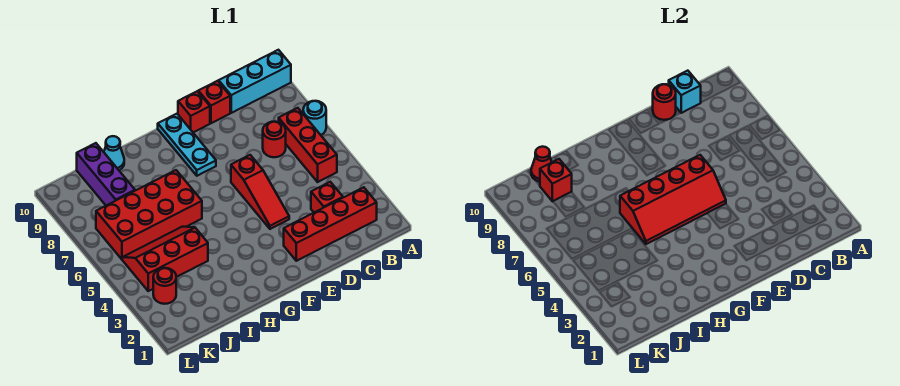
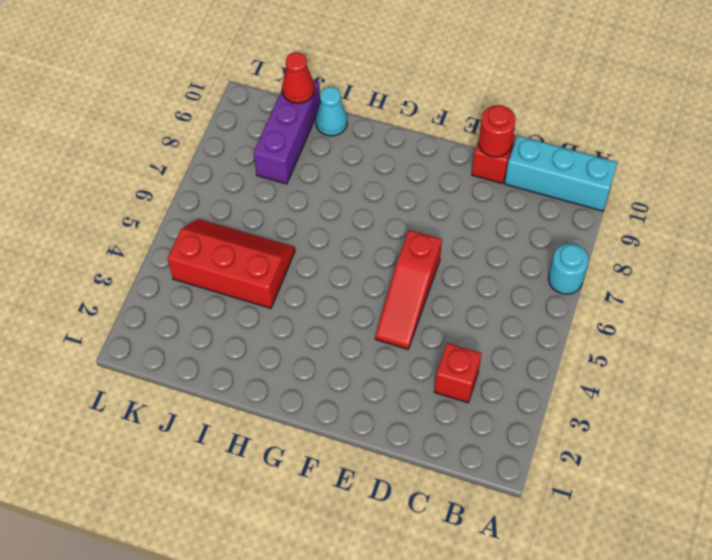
none -> red brick B2:E2 level 1
none -> red brick B5:B7 level 1
none -> red round brick C7 level 1

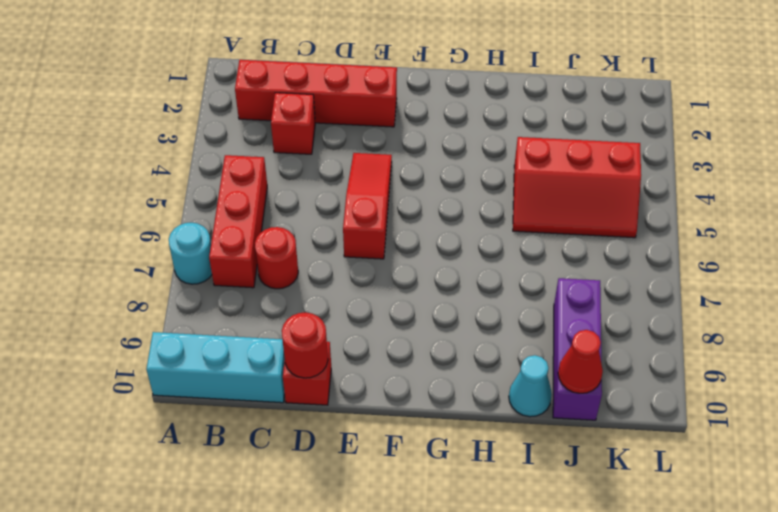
none -> red brick E10 level 1
none -> cyan plate F8:F10 level 1
none -> red brick H6:K7 level 1

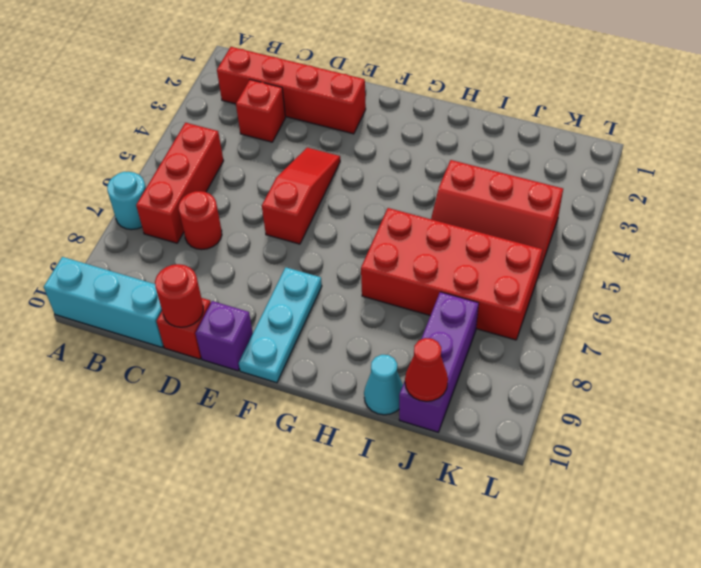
purple brick E10 level 1 -> red brick E10 level 1
none -> red round brick K3 level 1
none -> cyan brick C10 level 2
none -> red slope E5:H6 level 2 top 6

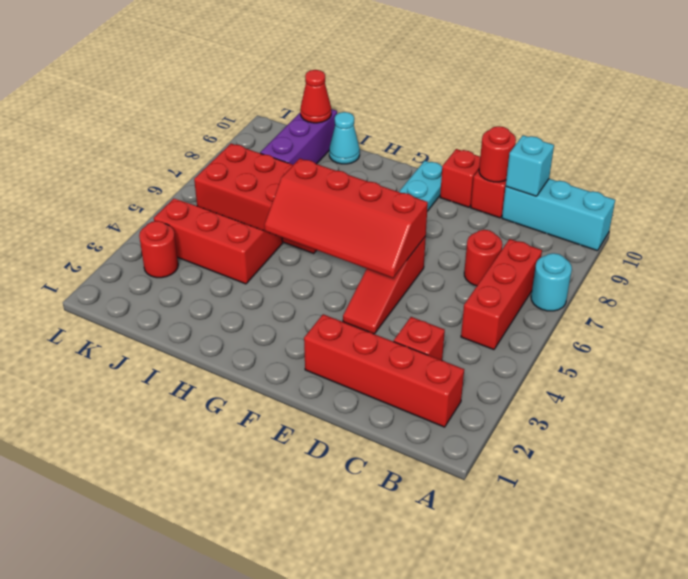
none -> red brick J9 level 2

